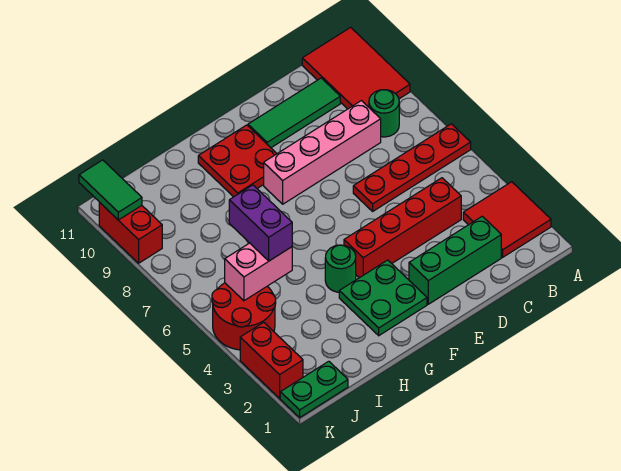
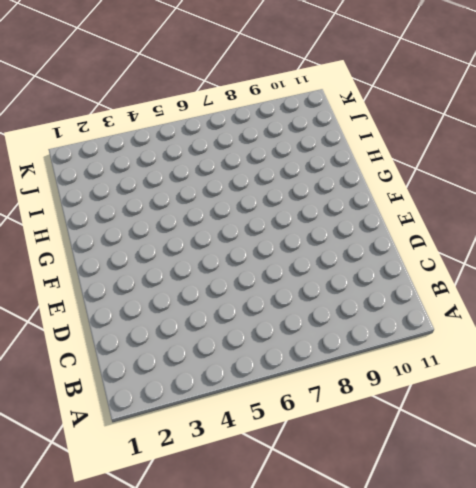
none -> red tile A2:B3 level 1
none -> red plate A6:D6 level 1
none -> red tile A9:B11 level 1

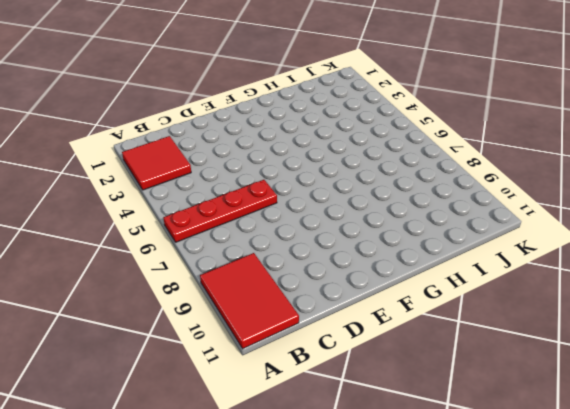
none -> green round brick B8 level 1
none -> green brick C2:E2 level 1
none -> red brick C4:F4 level 1

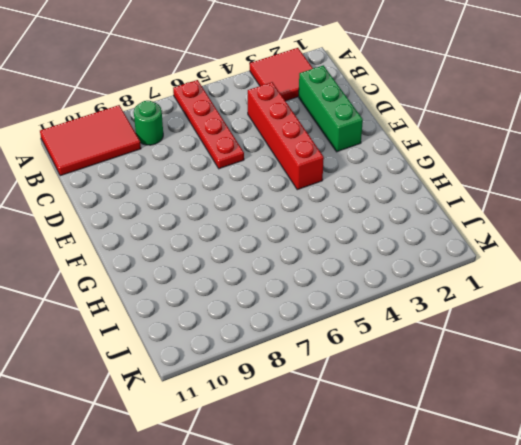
none -> pink brick C8:F8 level 1
none -> green tile C10:E10 level 1
none -> green plate F2:G3 level 1

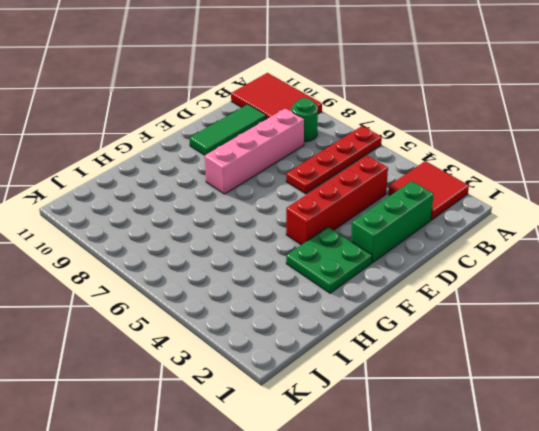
none -> red plate F9:G10 level 1
none -> green round brick G4 level 1
none -> green plate J1:K1 level 1

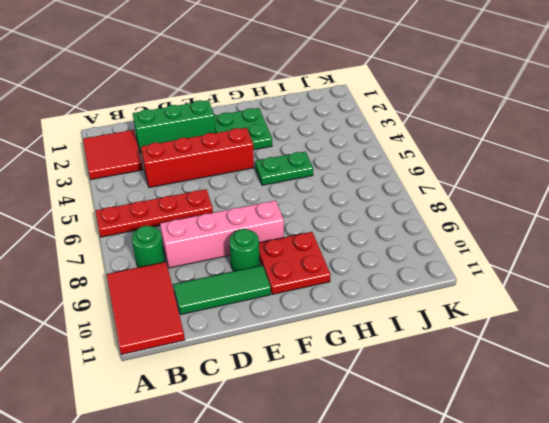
green round brick E9 level 1 -> green round brick G4 level 1
green plate G5:H5 level 1 -> green plate J1:K1 level 1
none -> red round brick J4:K5 level 1
none -> red brick K2:K3 level 1
none -> red brick K9:K10 level 1

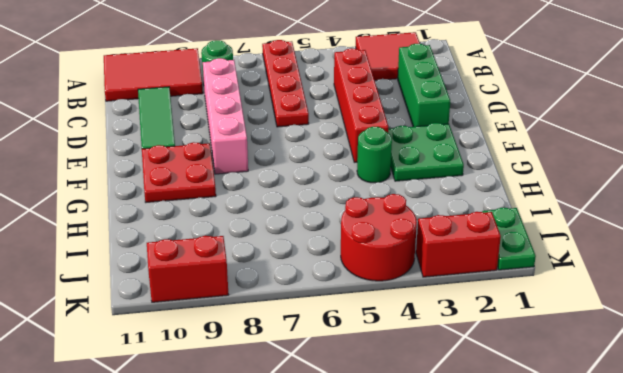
none -> pink brick I5:J5 level 2
none -> green tile K10:K11 level 2
none -> purple brick I5:I6 level 3

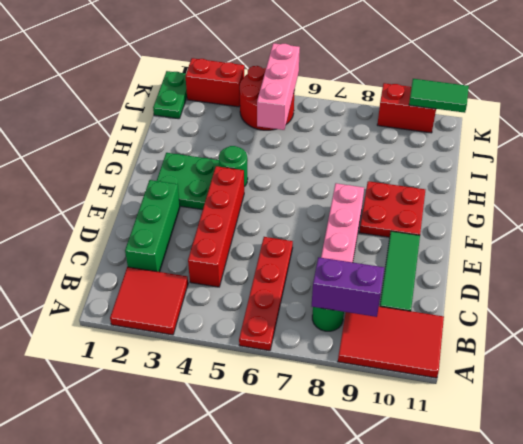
purple brick B8:B9 level 2 -> purple brick I5:I6 level 3
pink brick I5:K5 level 2 -> pink brick I5:J5 level 2

